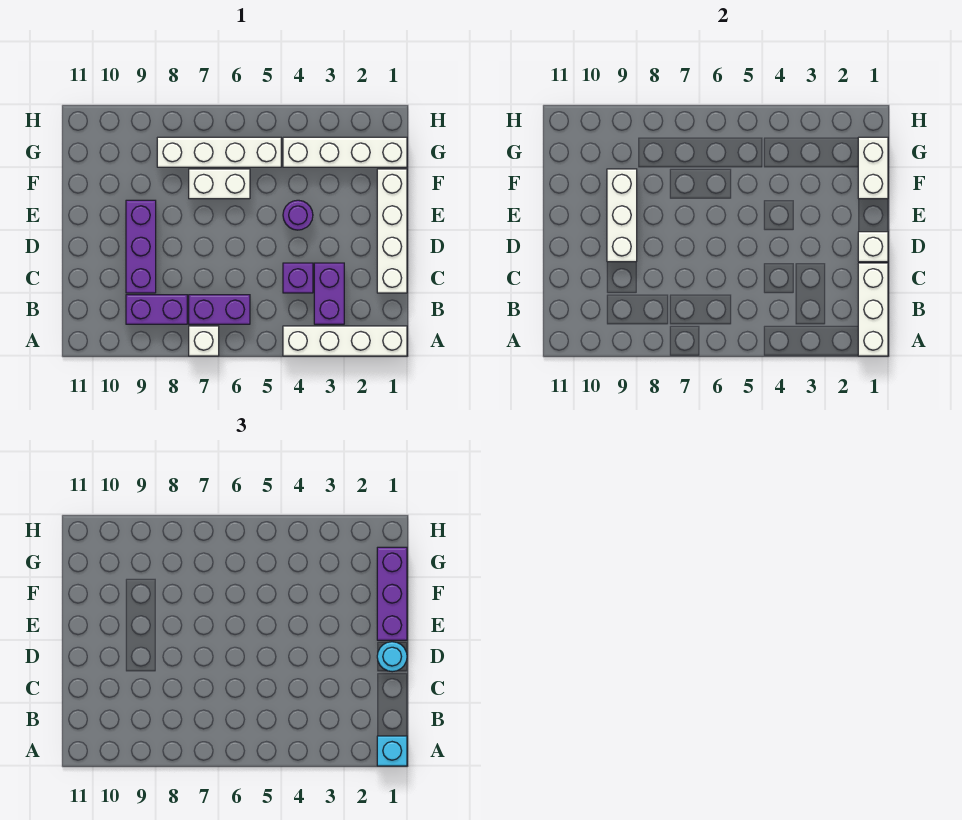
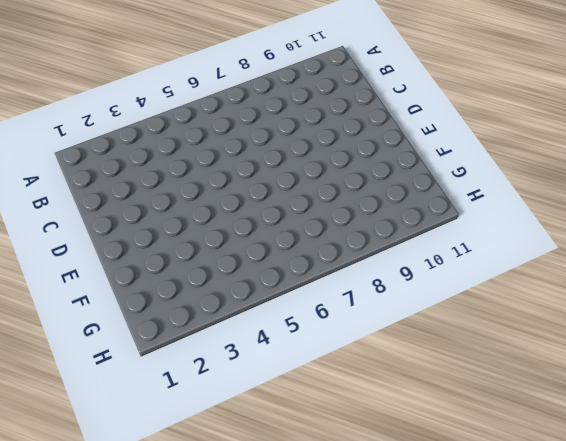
none -> white brick A1:A4 level 1
none -> white brick A7 level 1
none -> purple brick B3:C3 level 1

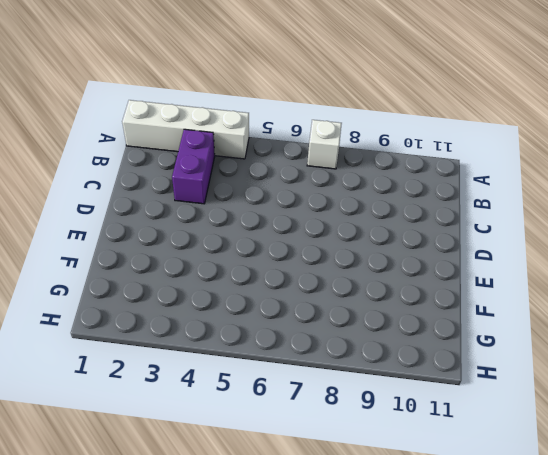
none -> purple brick B6:B7 level 1
none -> purple brick B8:B9 level 1
none -> white brick C1:F1 level 1

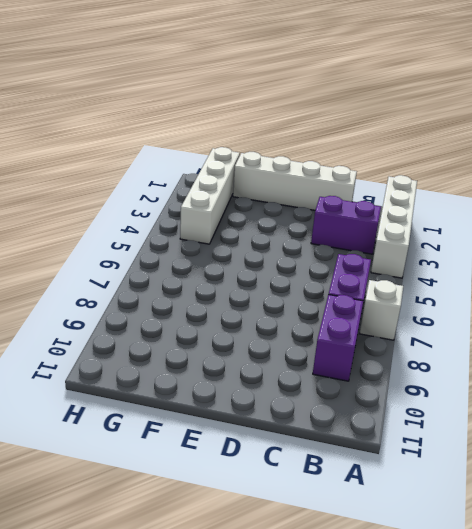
none -> purple brick C4 level 1
none -> purple brick C9:E9 level 1
none -> purple round brick E4 level 1

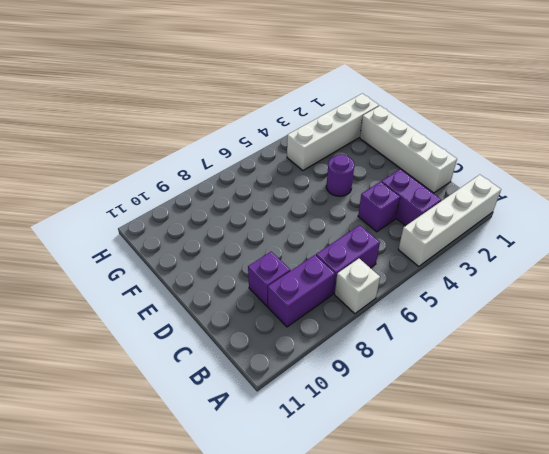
purple brick C9 level 1 -> purple brick C9:E9 level 1
none -> white brick F6:F7 level 1
none -> white brick G5:G8 level 1
none -> white brick A1:C1 level 2

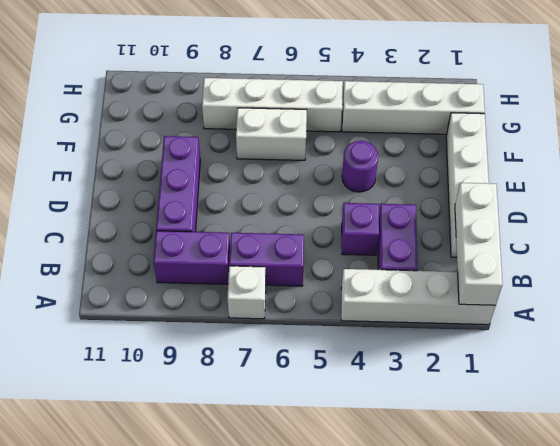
none -> white brick D1 level 2
none -> white brick D9:F9 level 2
none -> white brick F1:G1 level 2

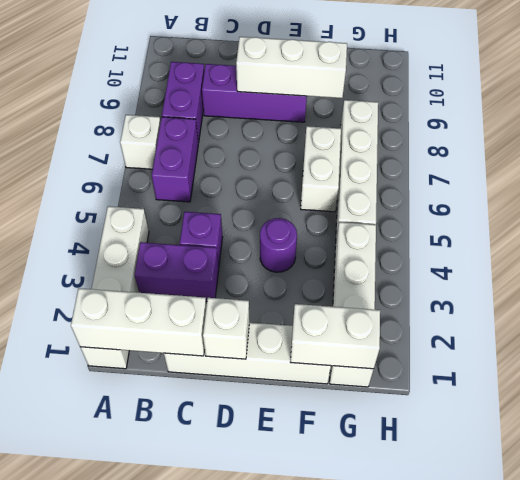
none -> cyan brick A1 level 3
none -> cyan round brick D1 level 3
none -> purple brick E1:G1 level 3

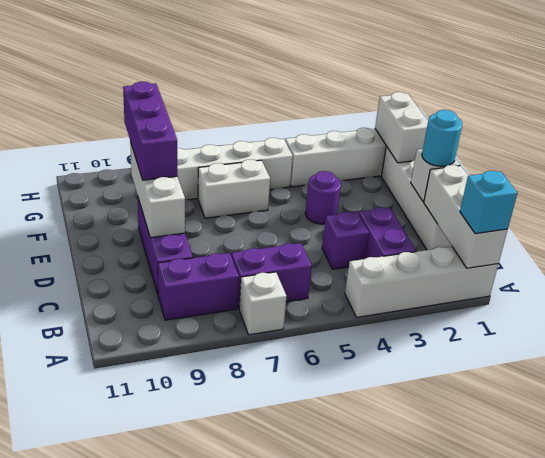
purple brick E9:G9 level 3 -> purple brick E1:G1 level 3

